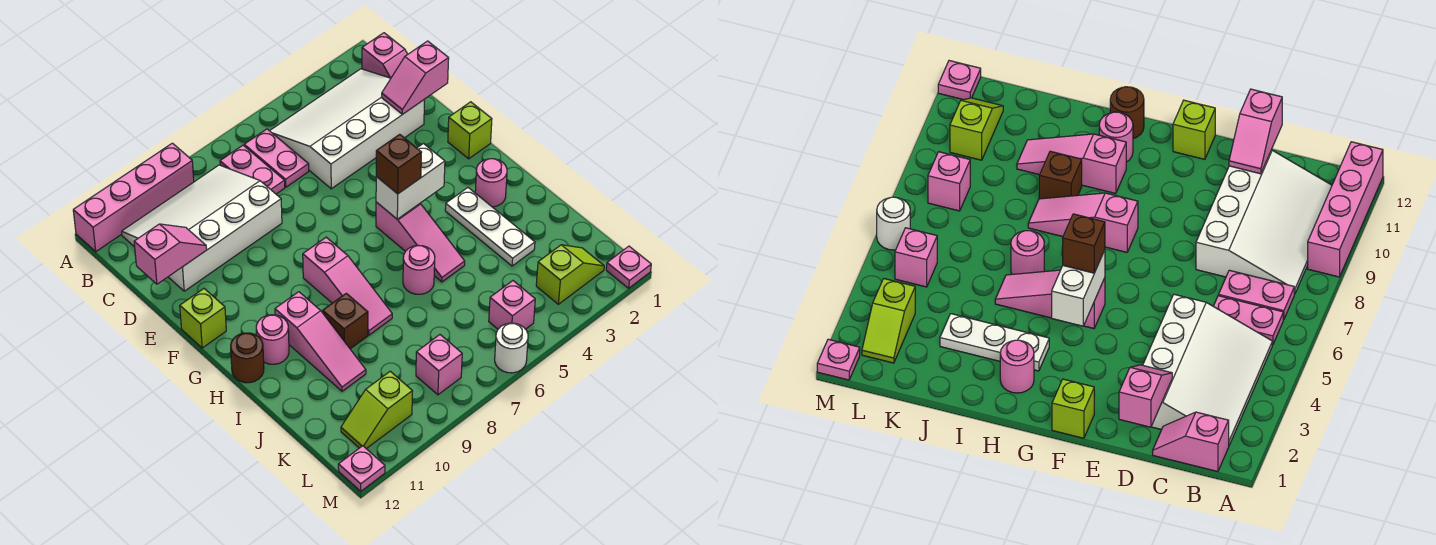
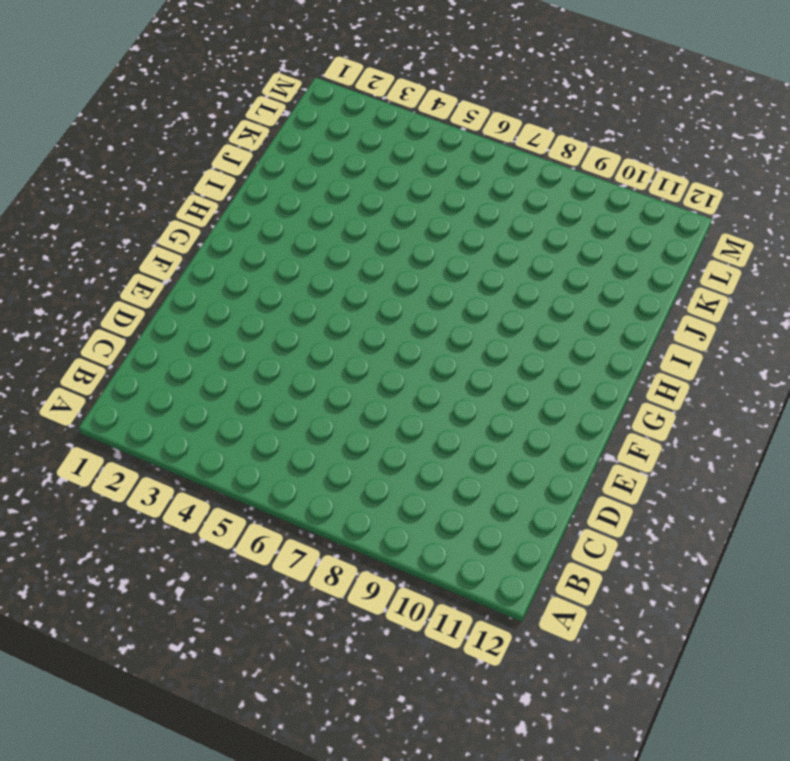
none -> pink brick A9:A12 level 1
none -> pink slope B1:C1 level 1 top B
none -> white slope B2:D5 level 1 top D

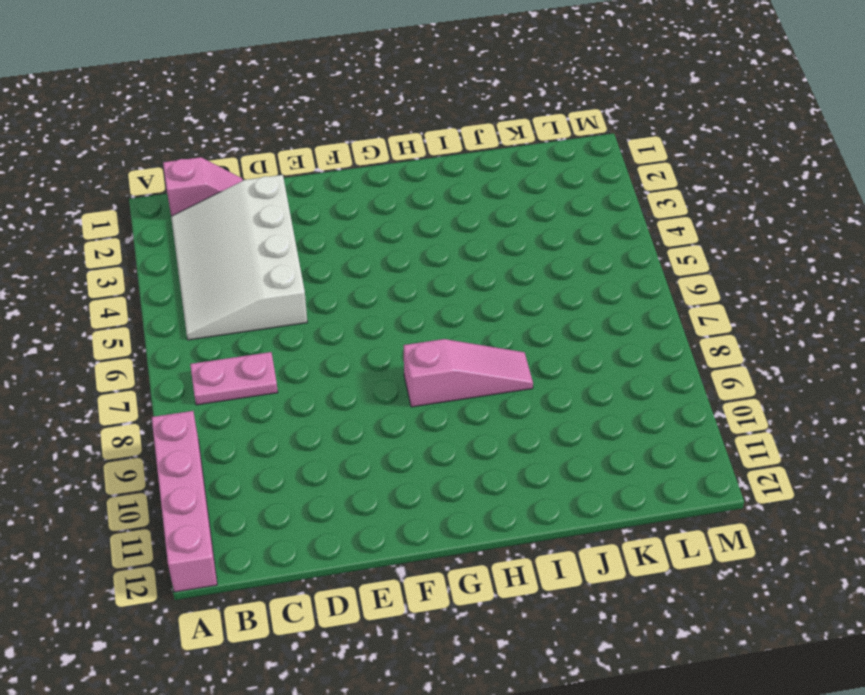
none -> pink plate B6:C6 level 1
none -> white slope B8:D11 level 1 top D
none -> lime brick F1 level 1

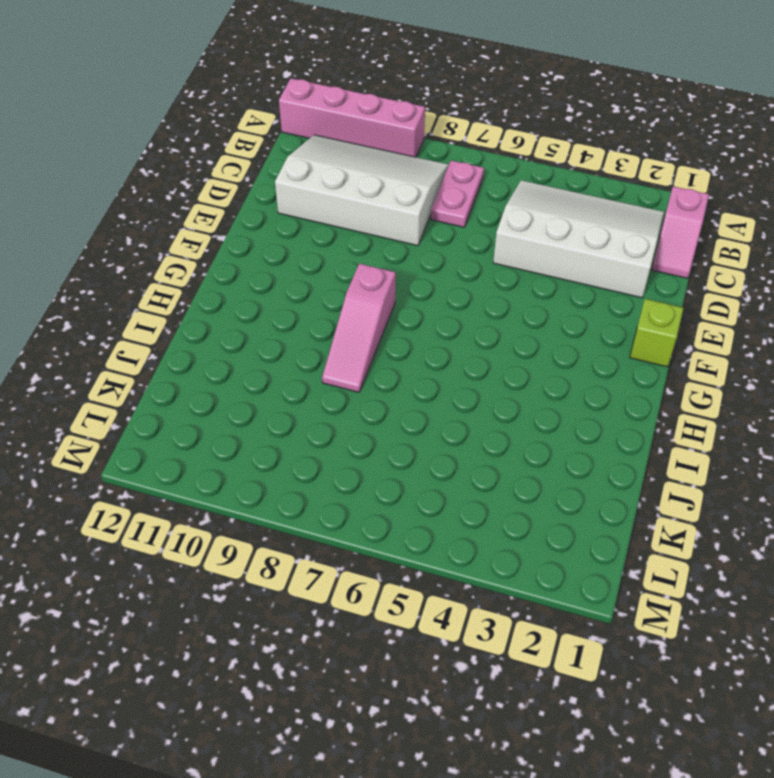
none -> pink plate B6:C6 level 1
none -> lime brick F12 level 1
none -> pink slope G5:I5 level 1 top G

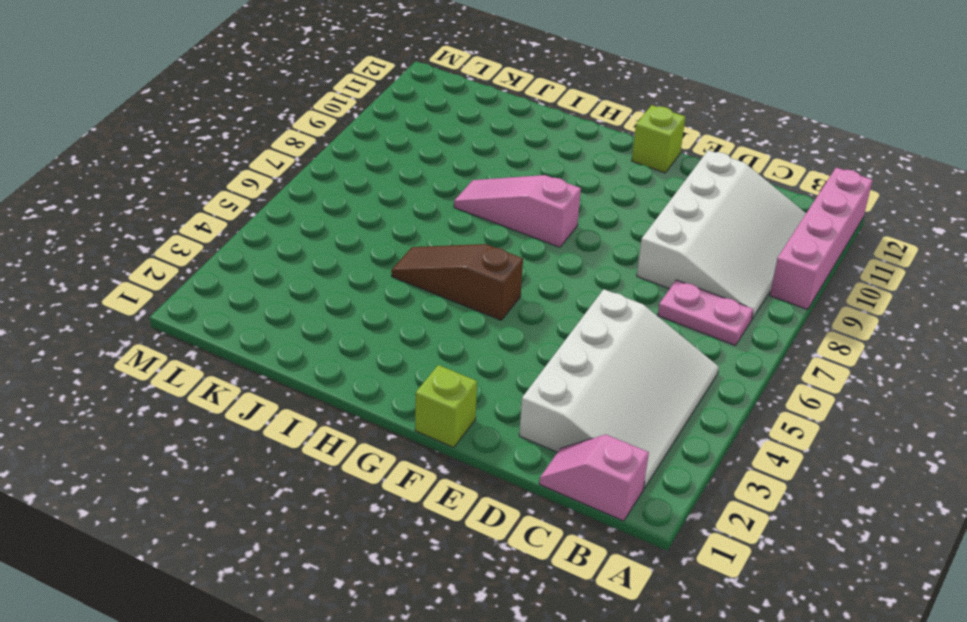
brown slope G5:I5 level 1 top G -> pink slope G5:I5 level 1 top G
none -> pink plate B6:C6 level 1
none -> pink round brick H2 level 1
none -> white plate H3:J3 level 1

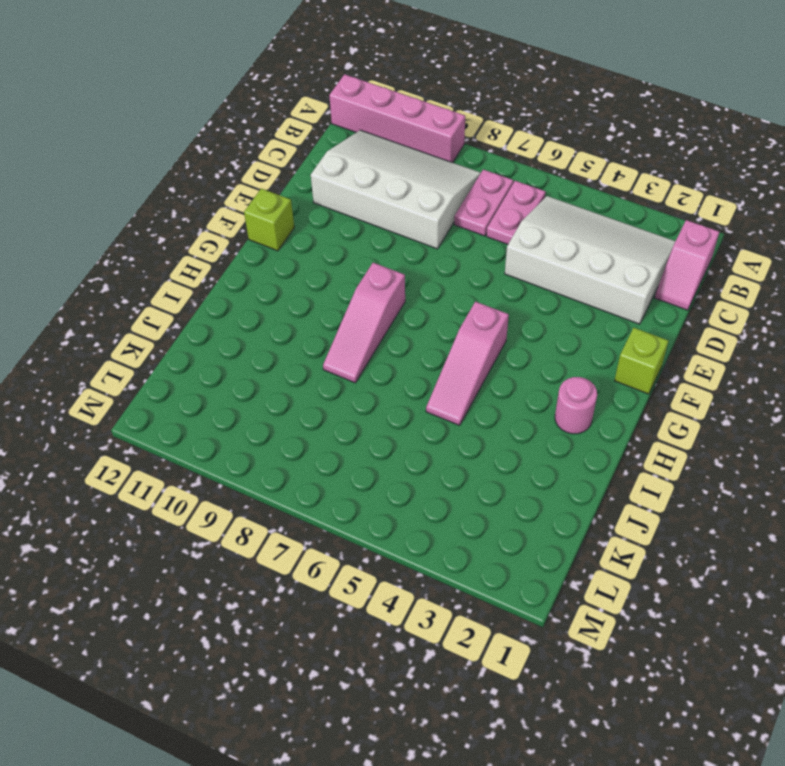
none -> white plate H3:J3 level 1
none -> pink slope H10:J10 level 1 top H
none -> pink round brick H11 level 1

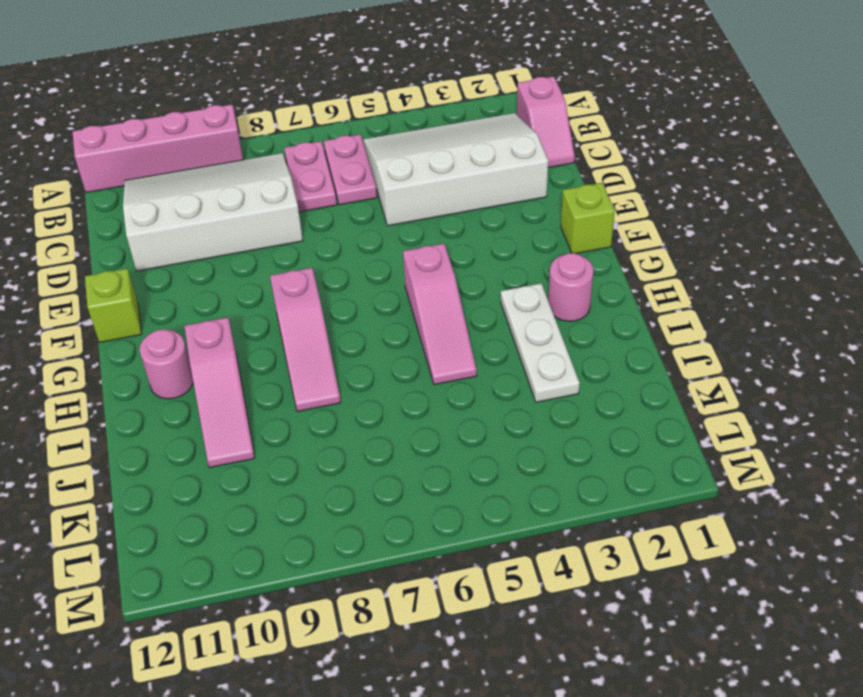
none -> brown round brick H12 level 1
none -> pink round brick I6 level 1
none -> brown brick I9 level 1

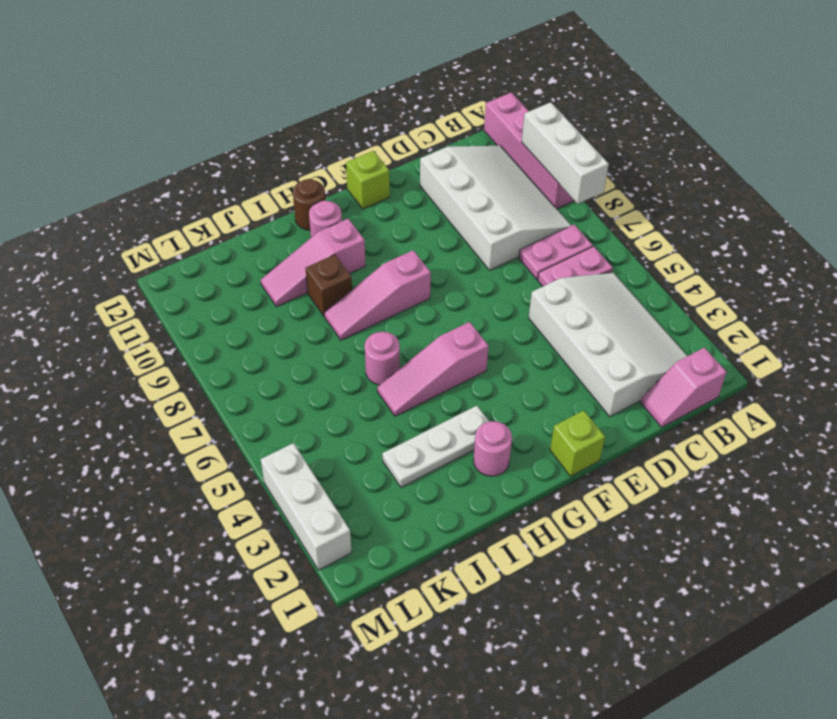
white brick A8:A10 level 2 -> none
white brick M2:M4 level 1 -> none
none -> lime slope L2:L3 level 1 top 3
none -> pink brick L5 level 1
none -> pink brick L8 level 1

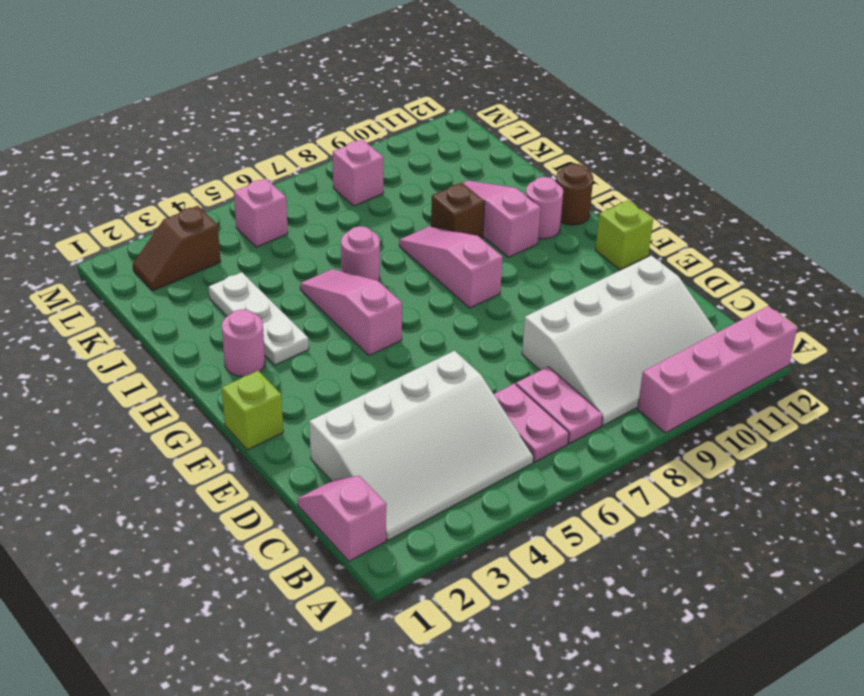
brown slope L2:L3 level 1 top 3 -> lime slope L2:L3 level 1 top 3
none -> lime slope L10:L11 level 1 top 10
none -> pink plate M1 level 1
none -> white round brick M6 level 1

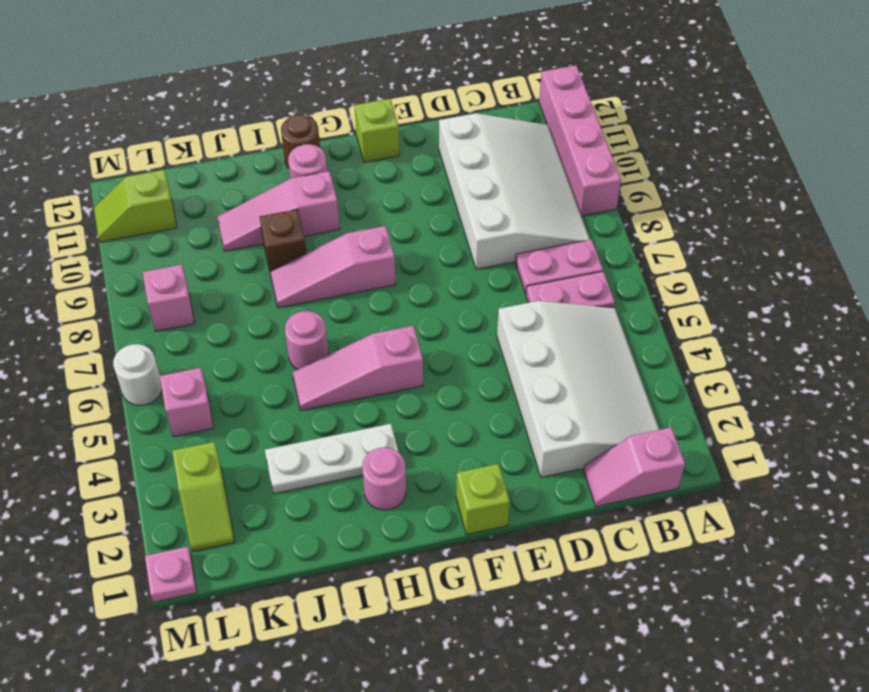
lime slope L11:M11 level 1 top L -> lime slope L10:L11 level 1 top 10
none -> pink plate M12 level 1
none -> pink slope D1:D2 level 2 top 1
none -> pink slope D11:D12 level 2 top 12

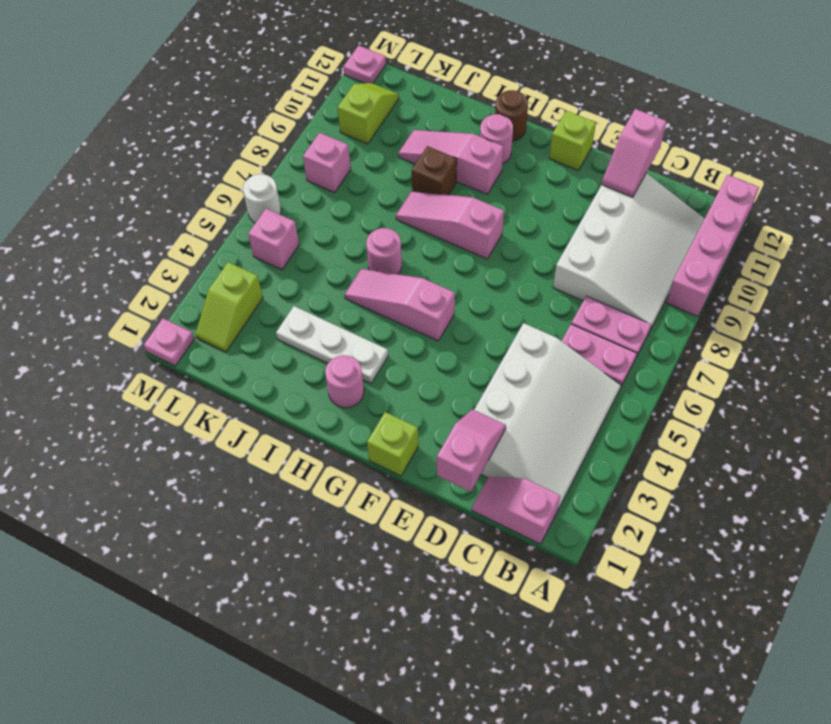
none -> white brick G4:G5 level 2
none -> brown brick G5 level 3

